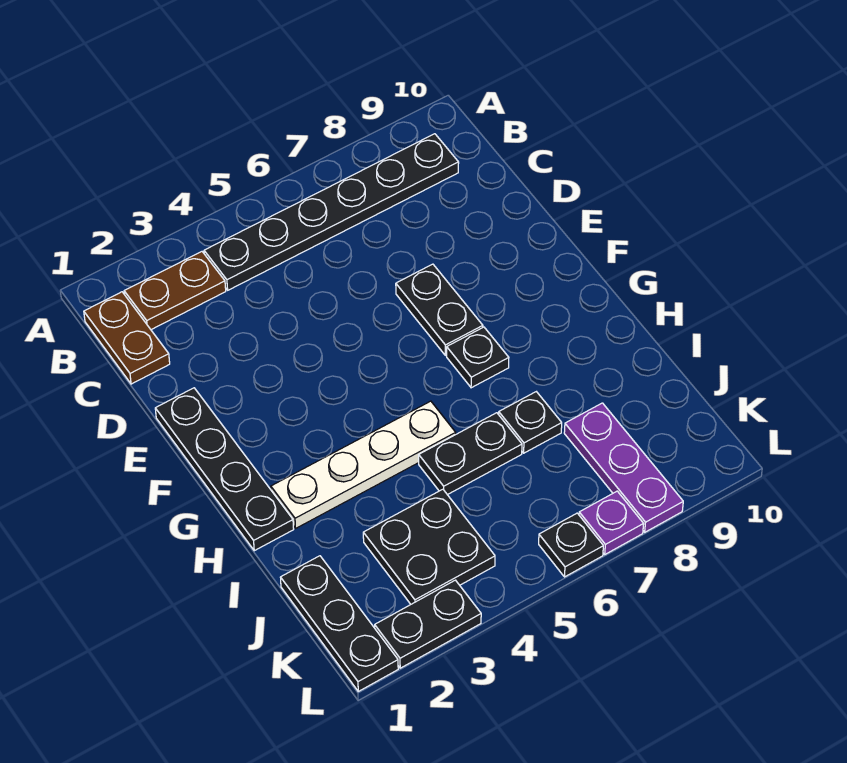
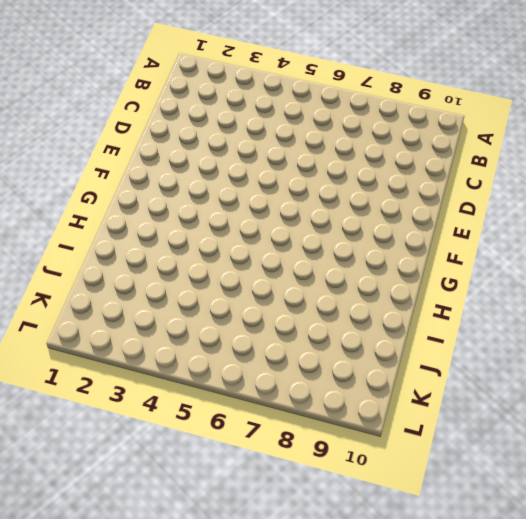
none -> brown plate B1:C1 level 1
none -> brown plate B2:B3 level 1
none -> black plate B4:B9 level 1

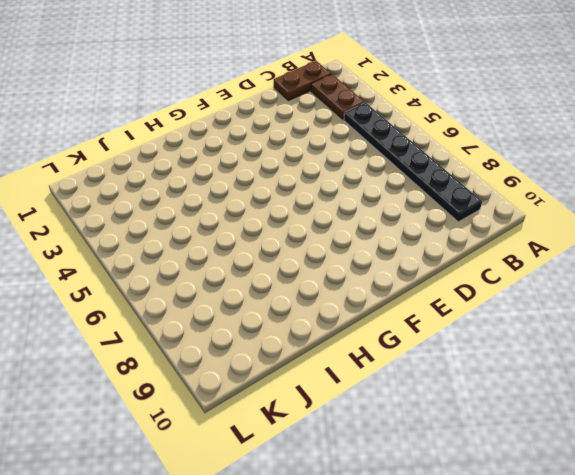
none -> black plate E1:H1 level 1
none -> black plate E7:F7 level 1
none -> black plate G7 level 1

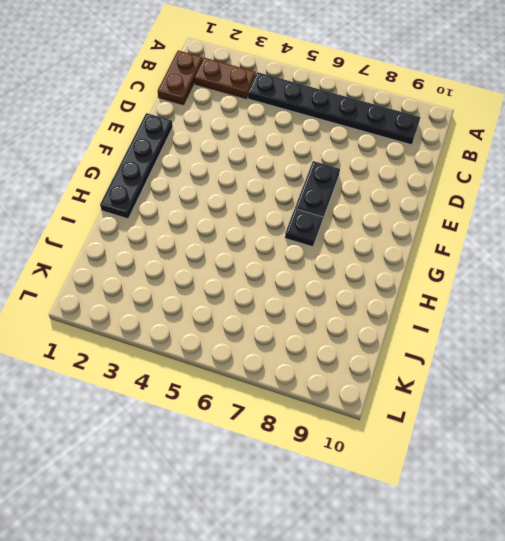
none -> white plate H2:H5 level 1
none -> black plate I5:I6 level 1
none -> black plate I7 level 1

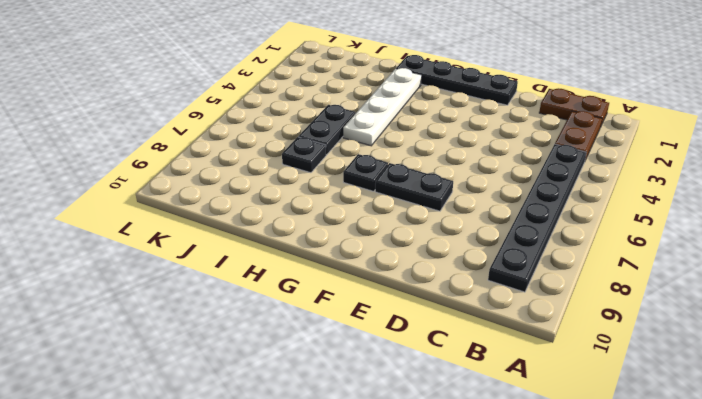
none -> black plate J1:L1 level 1
none -> black plate J3:K4 level 1
none -> purple plate J8:L8 level 1

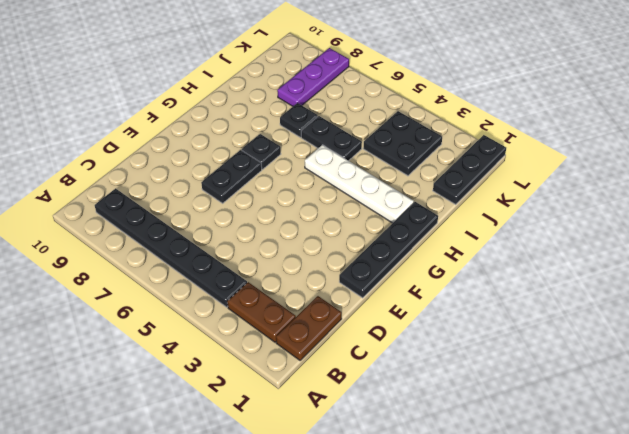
none -> black plate L2:L3 level 1
none -> black plate L6 level 1
none -> purple plate L7 level 1

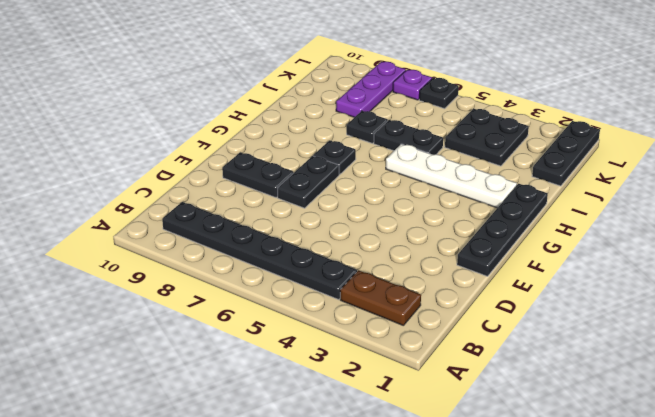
black plate E8:E9 level 1 -> black plate L2:L3 level 1
none -> brown plate B1:C1 level 1

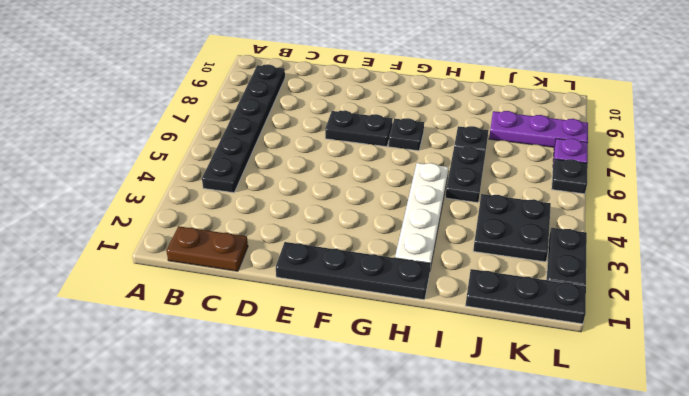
none -> brown plate B2:B3 level 1

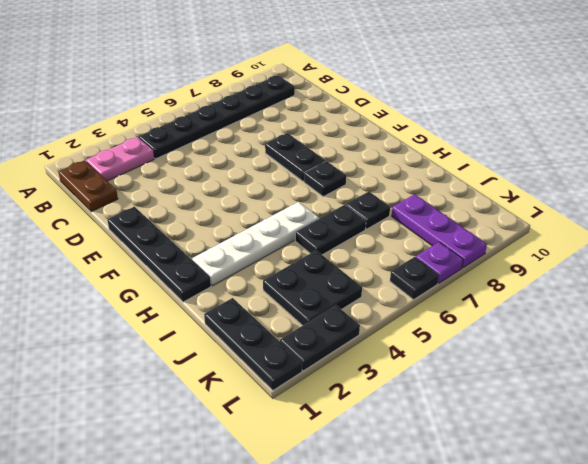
pink plate B2:B3 level 1 -> brown plate B2:B3 level 1

